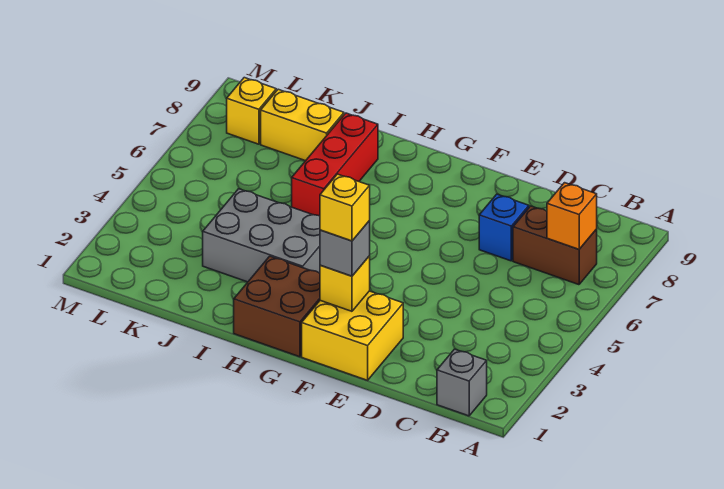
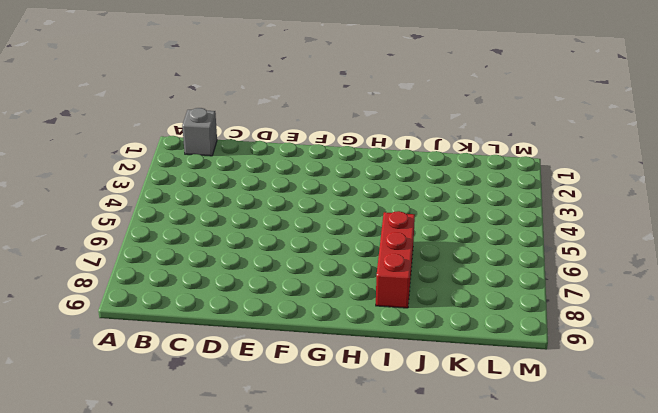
none -> brown brick B7:C7 level 1
none -> blue brick D7 level 1
none -> yellow brick E1:F2 level 1

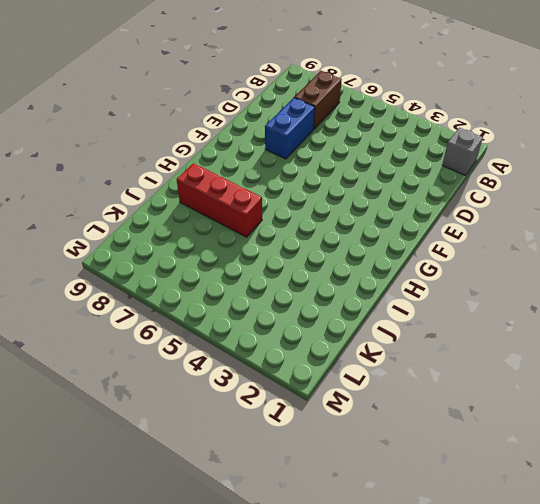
blue brick D7:E7 level 1 -> blue brick D7 level 1
none -> yellow brick E1:F2 level 1
none -> brown brick G1:H2 level 1
none -> grey brick H3:J4 level 1

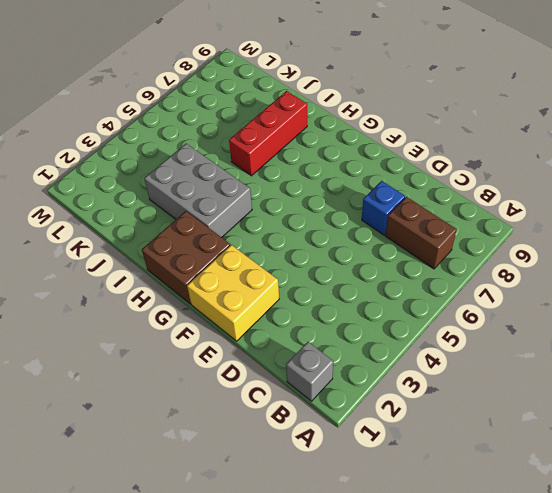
none -> yellow brick J8:K8 level 1
none -> yellow brick L8 level 1
none -> orange brick B7 level 2

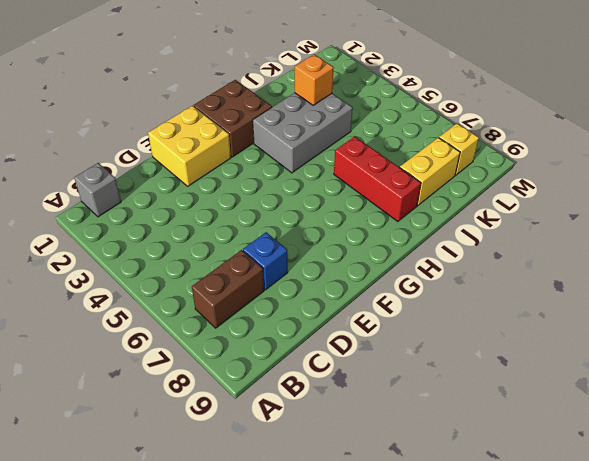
orange brick J3 level 2 -> orange brick B7 level 2
none -> yellow brick F2 level 2
none -> grey brick F2 level 3
none -> yellow brick F2 level 4

